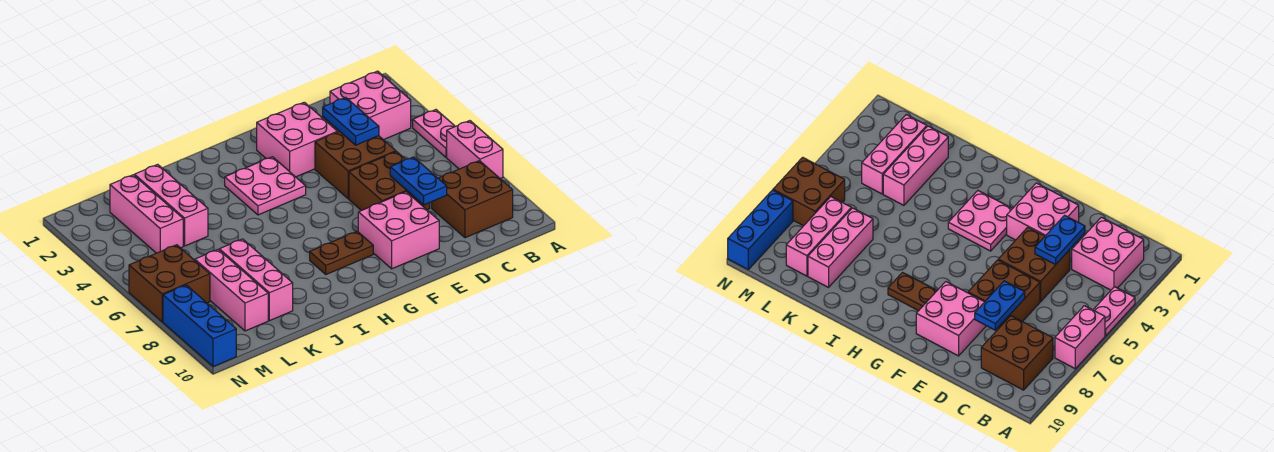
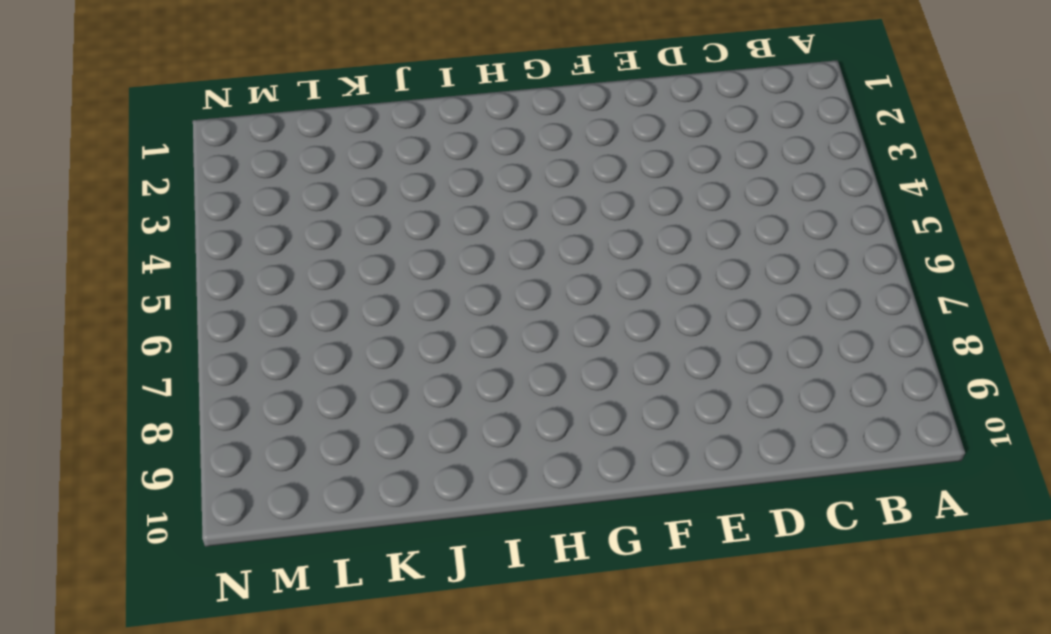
none -> pink plate A4:A5 level 1
none -> pink brick A6:A7 level 1
none -> pink brick B2:C3 level 1

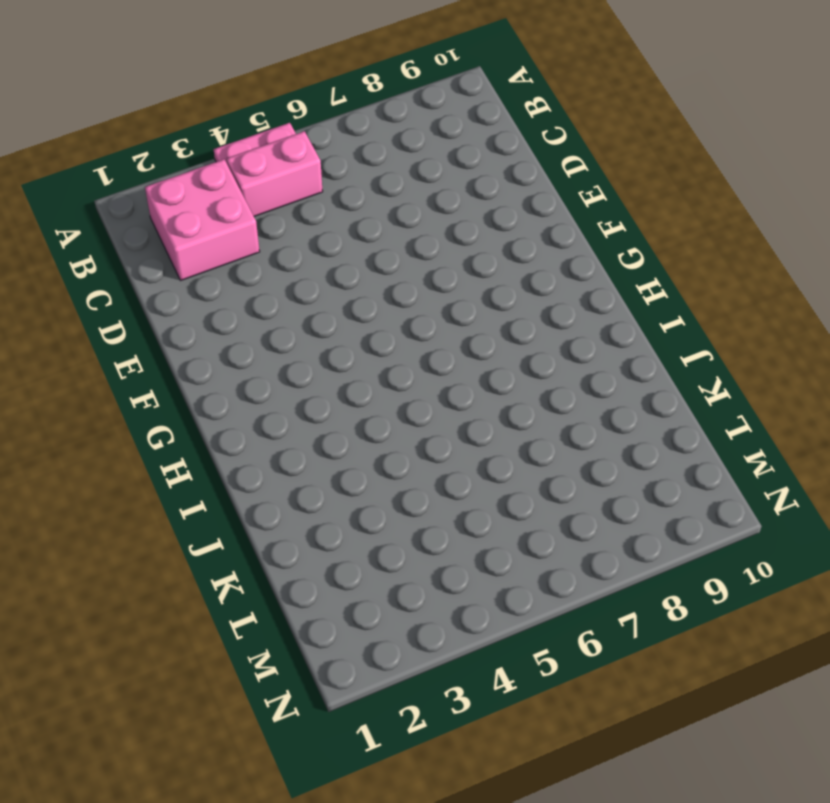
pink brick B4:B5 level 1 -> pink brick A6:A7 level 1
none -> brown brick B8:C9 level 1
none -> brown brick D4:E5 level 1
none -> brown brick D6:E7 level 1

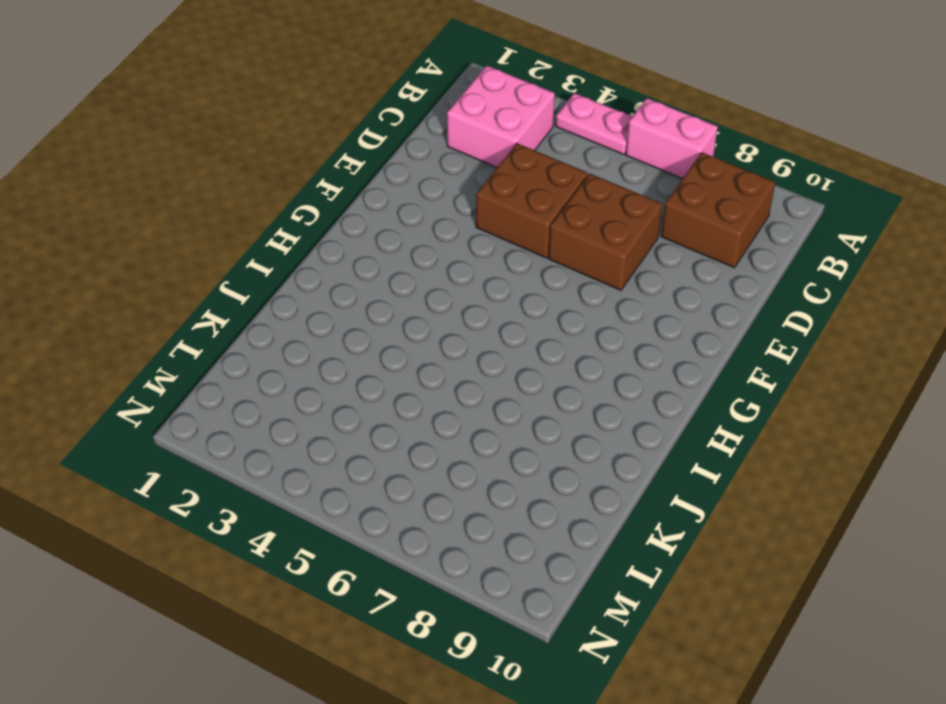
none -> pink brick E2:F3 level 1
none -> pink brick E8:F9 level 1
none -> pink plate G3:H4 level 1

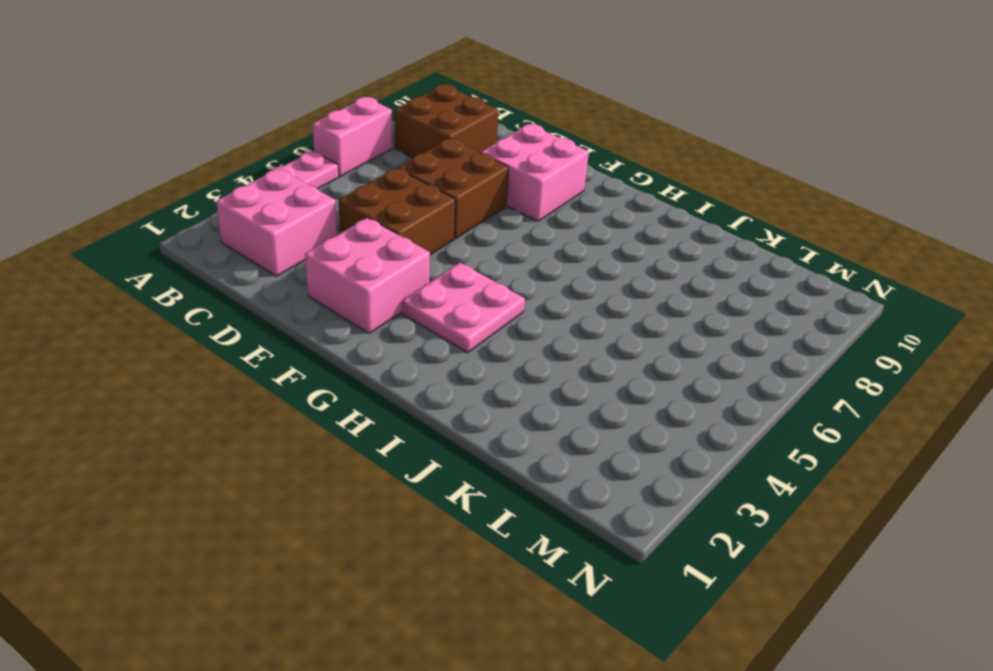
none -> brown plate G8:H8 level 1
none -> pink brick K2:K4 level 1
none -> pink brick K7:K9 level 1

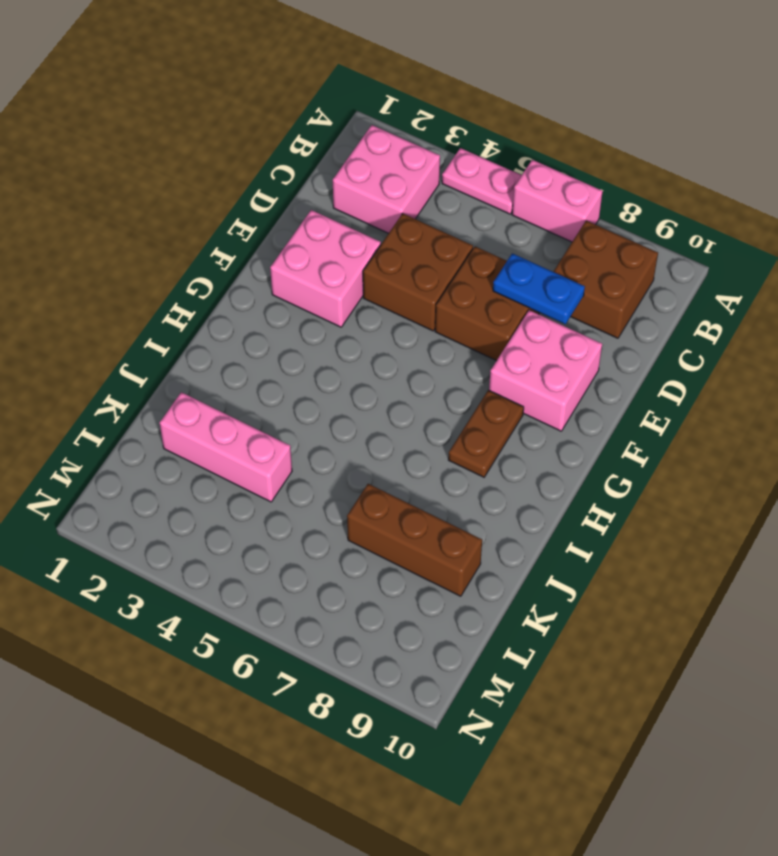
brown brick K7:K9 level 1 -> pink brick K7:K9 level 1
none -> pink plate G3:H4 level 1
none -> pink brick L2:L4 level 1
none -> pink brick L7:L9 level 1

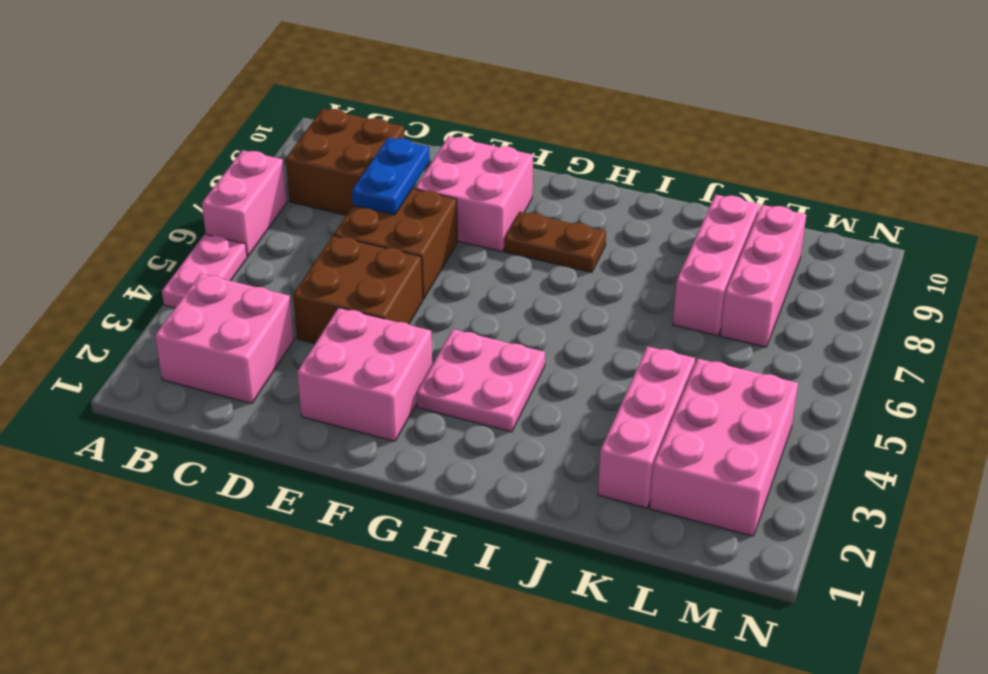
pink brick L2:M4 level 1 -> pink brick L2:L4 level 1
none -> brown brick M6:N7 level 1
none -> blue brick N8:N10 level 1
none -> blue plate D3:D4 level 2

